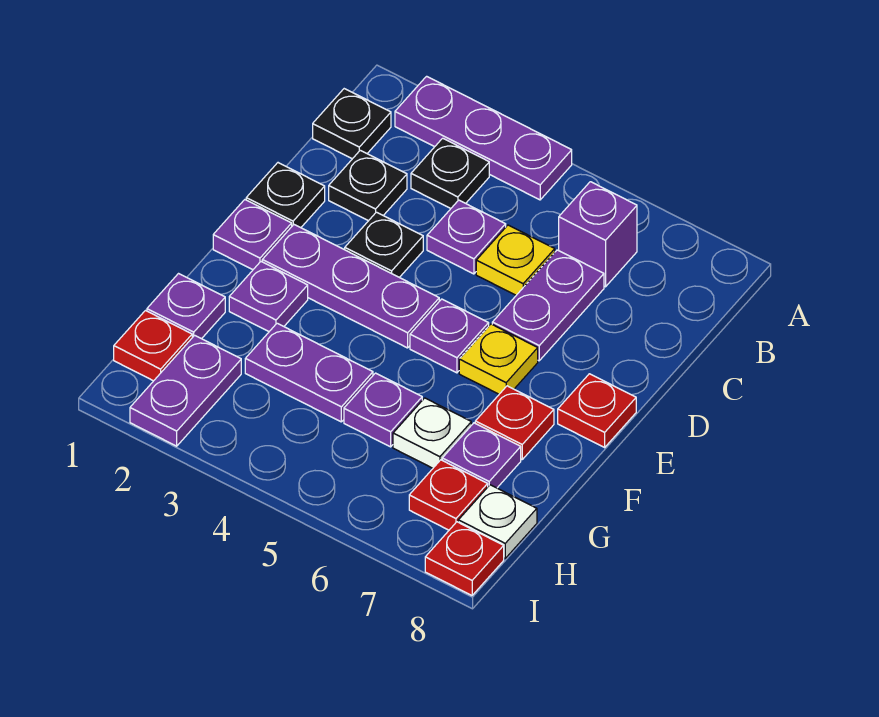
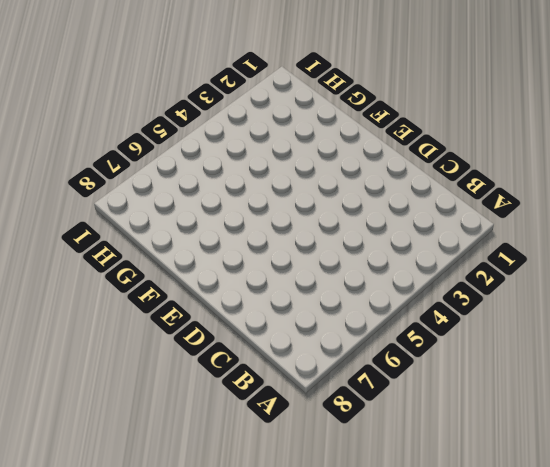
none -> purple plate A2:A4 level 1
none -> black plate B1 level 1
none -> black plate B3 level 1

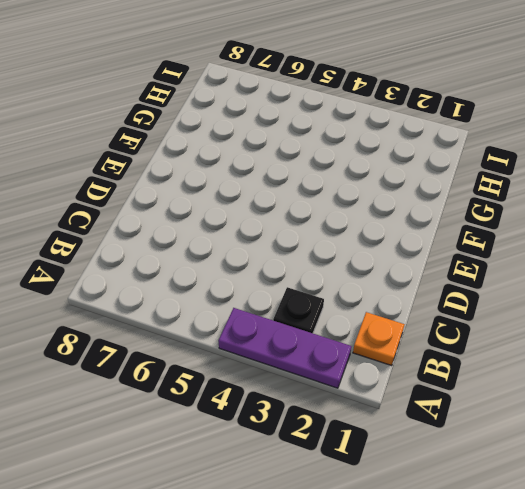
orange plate B1 level 1 -> black plate B1 level 1
none -> purple brick B6 level 1
none -> black plate C2 level 1
none -> purple plate C4 level 1

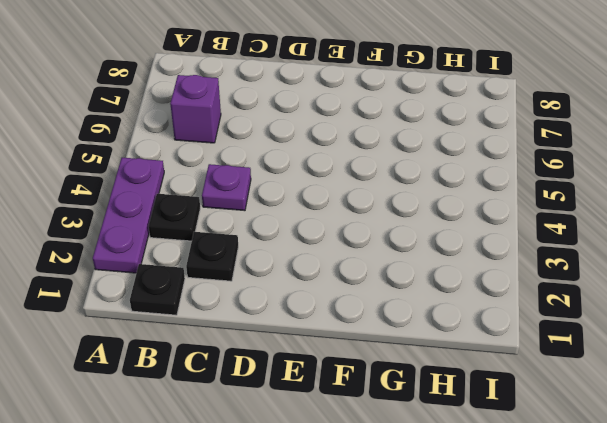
none -> yellow plate C5 level 1
none -> purple plate C6:D6 level 1
none -> black plate D1 level 1

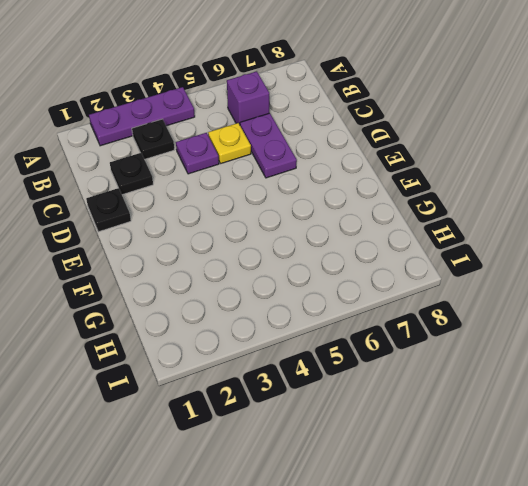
none -> black plate B1 level 1
none -> black plate D3 level 1
none -> purple plate E1 level 1

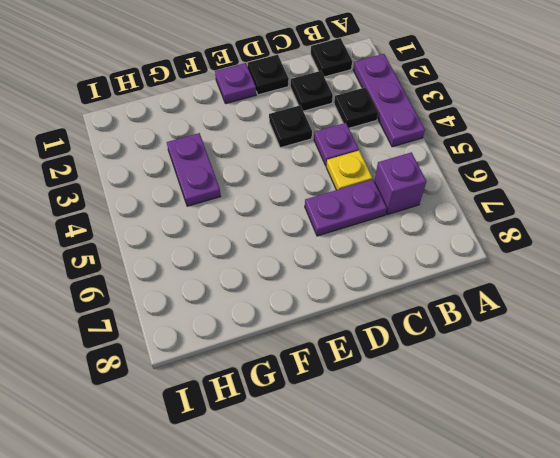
none -> purple plate E2:E4 level 1
none -> purple plate E5 level 1
none -> yellow plate E6 level 1

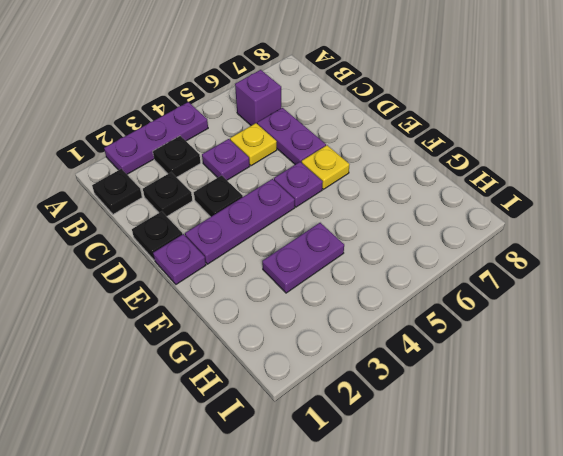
none -> red plate E8 level 1
none -> purple plate F2 level 1
none -> red plate F7 level 1

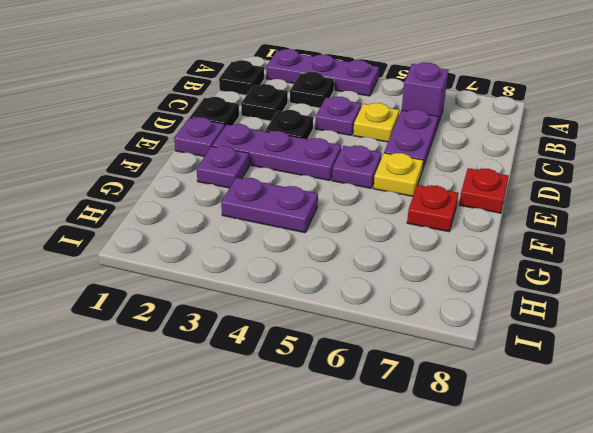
none -> purple plate G1 level 1
none -> purple plate G5 level 1
none -> white plate G6 level 1

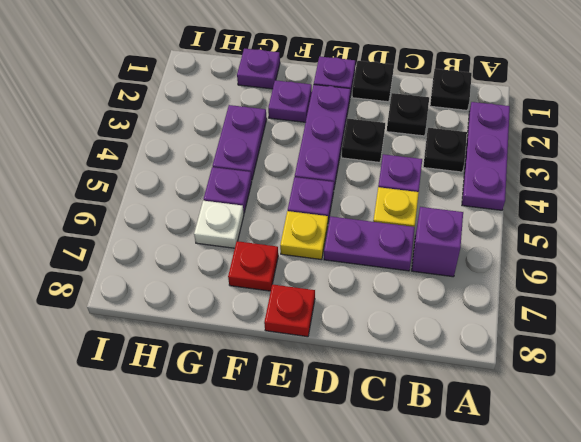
none -> purple plate G7 level 1
none -> red plate H1 level 1
none -> purple plate H2:I2 level 1

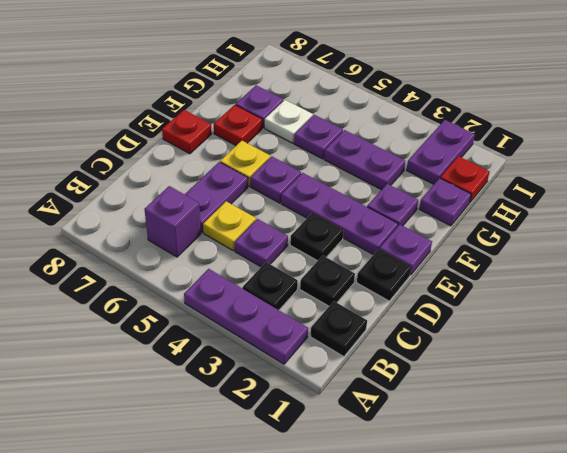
none -> red plate H7 level 1
none -> white plate H8 level 1
none -> red plate I8 level 1

